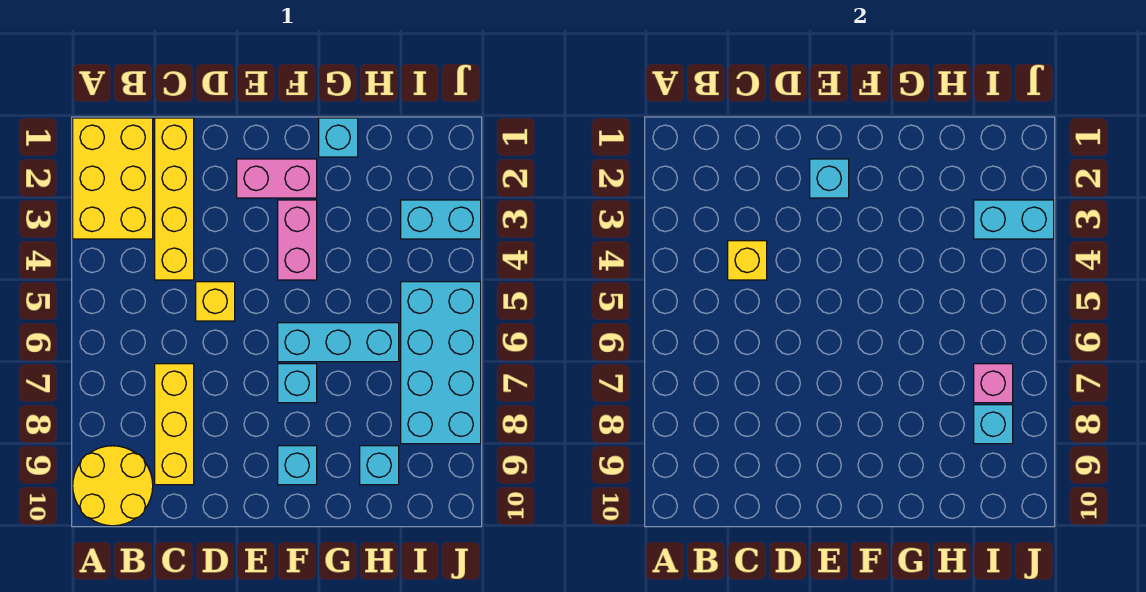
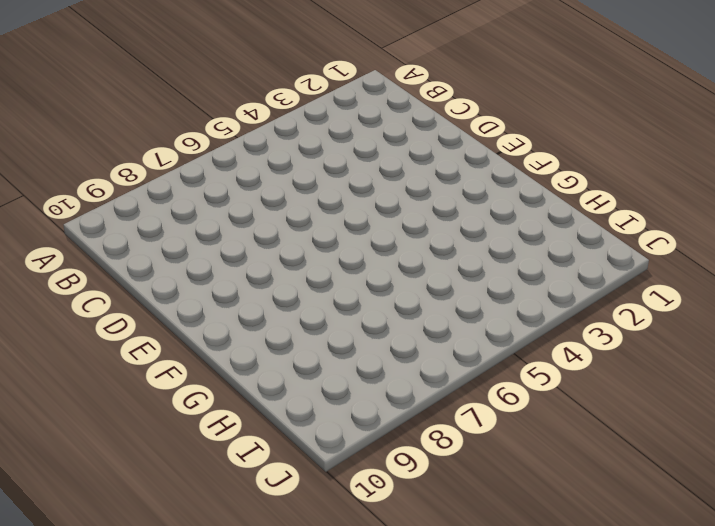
none -> yellow brick A1:B3 level 1
none -> yellow round brick A9:B10 level 1
none -> yellow brick C1:C4 level 1

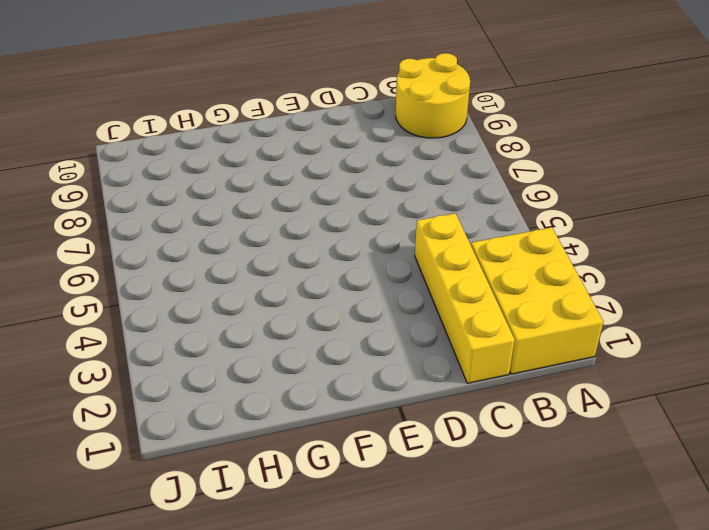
none -> yellow brick C7:C9 level 1
none -> yellow brick D5 level 1
none -> pink brick E2:F2 level 1

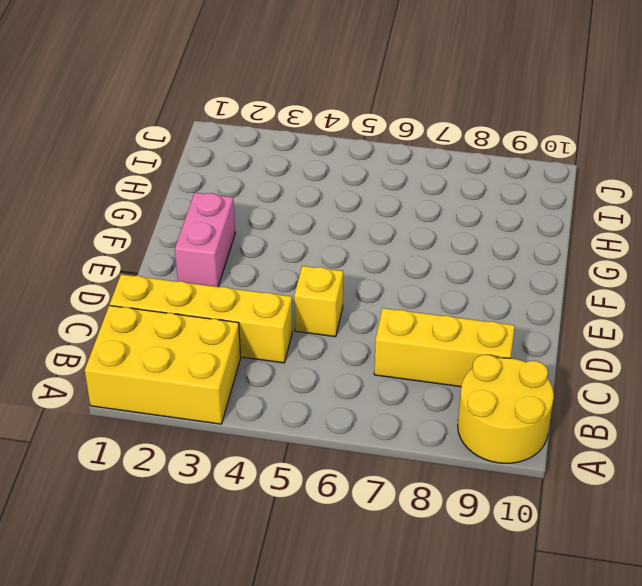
none -> pink brick F3:F4 level 1
none -> cyan brick F6:H6 level 1
none -> cyan brick F7 level 1

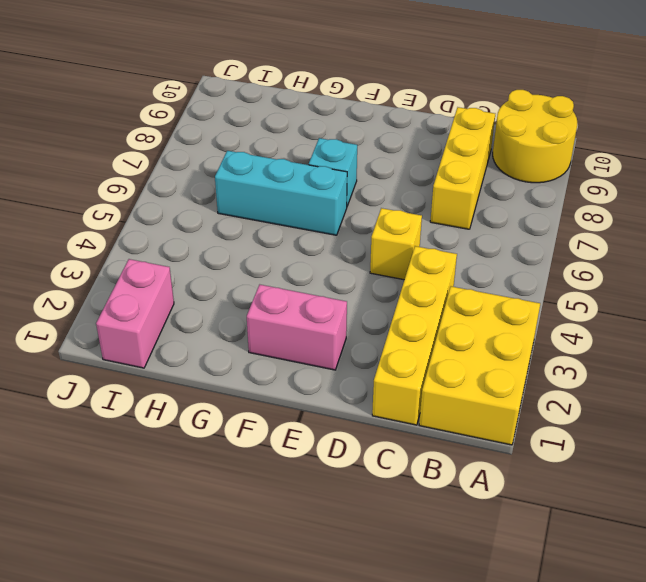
pink brick I1:I2 level 1 -> pink brick F3:F4 level 1
none -> cyan brick F9 level 1
none -> cyan brick G1 level 1
none -> cyan brick H9 level 1

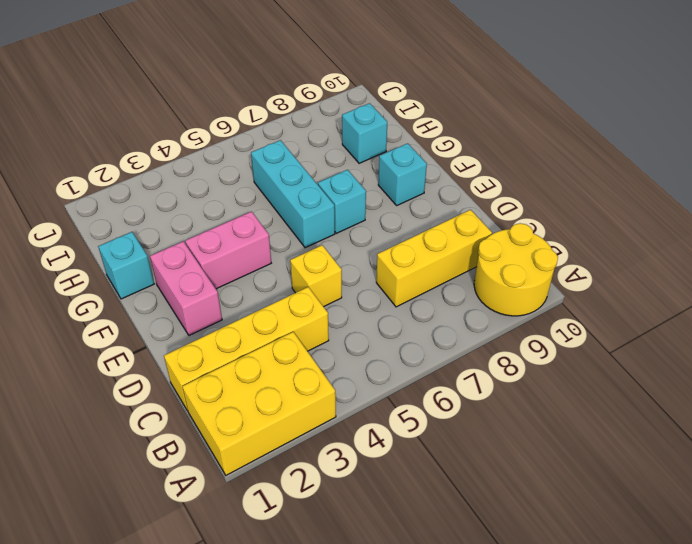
none -> cyan brick I3:J3 level 1
none -> cyan brick I5:J8 level 1
none -> yellow brick C4 level 2

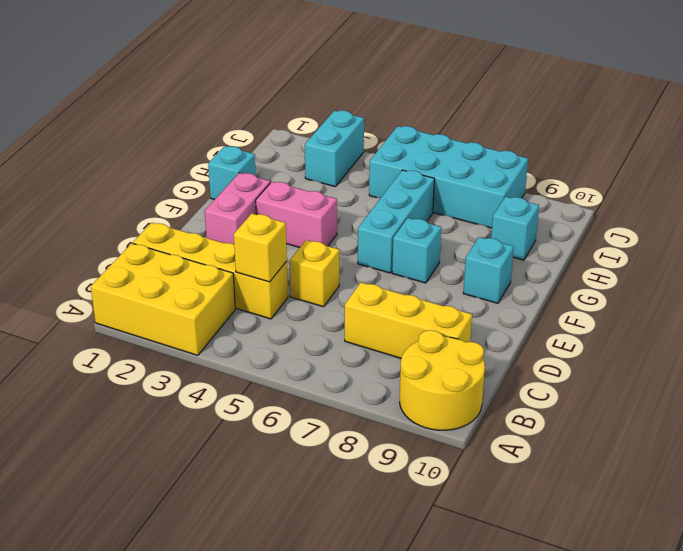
none -> cyan brick E2 level 2
none -> cyan brick I3:J3 level 2
none -> pink brick I7 level 2

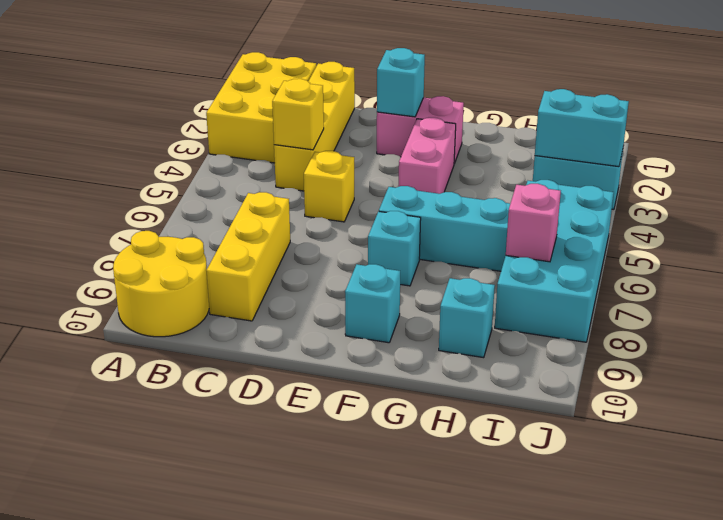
none -> cyan brick G1 level 1
none -> cyan brick I8 level 2

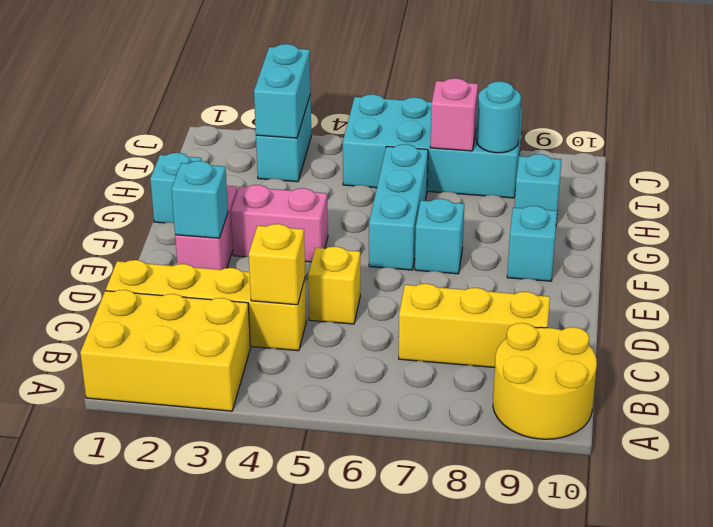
cyan round brick I8 level 2 -> cyan brick I8 level 2

